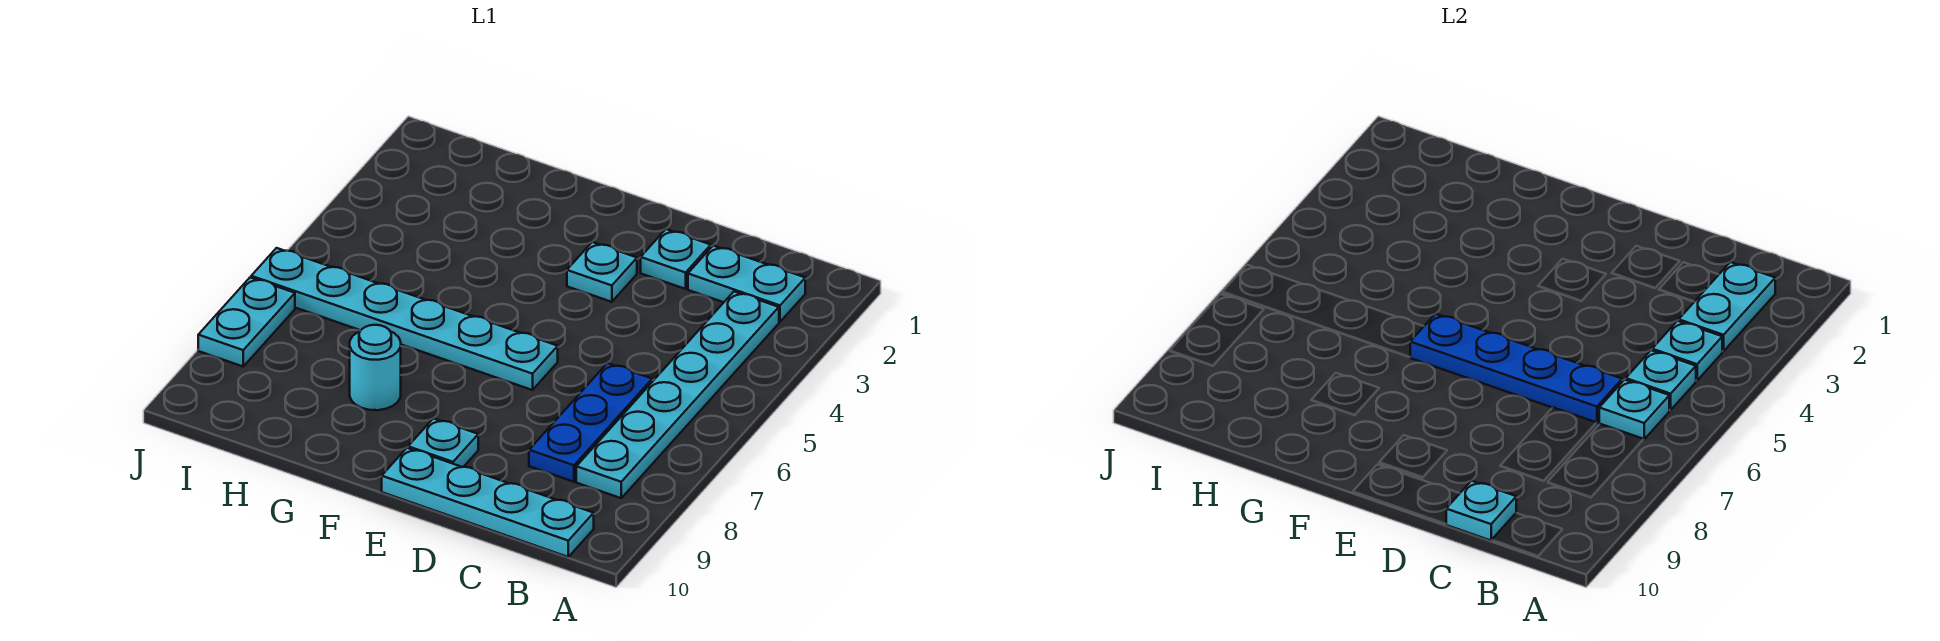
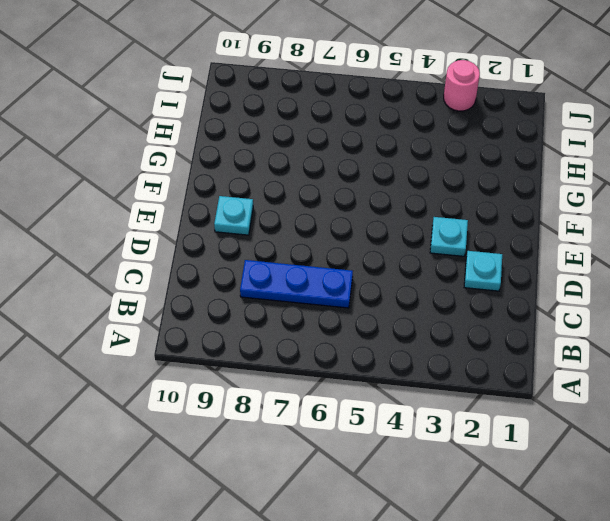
pink round brick J3 level 1 -> none
none -> cyan plate B2:C2 level 1
none -> cyan plate B3:B8 level 1
none -> cyan plate B10:E10 level 1

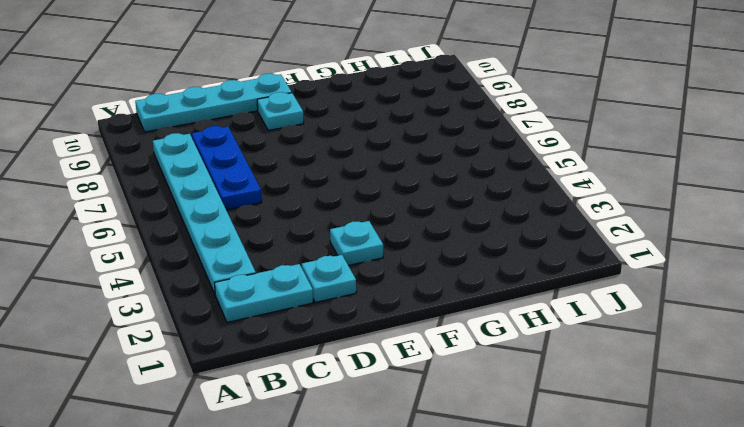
none -> cyan plate E6:J6 level 1
none -> cyan round brick G8 level 1
none -> cyan plate J7:J8 level 1

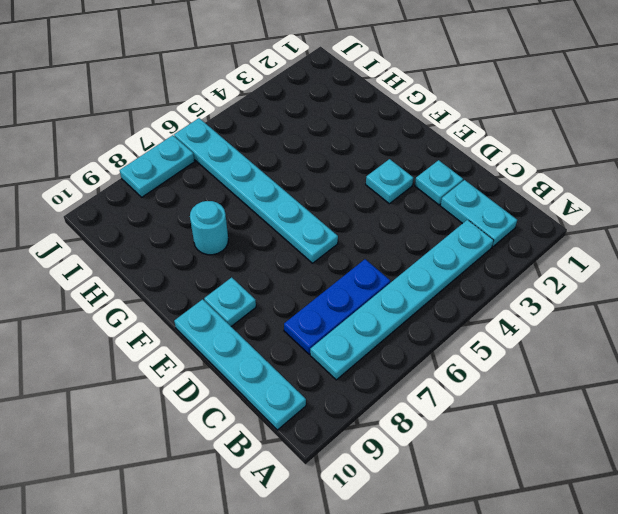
none -> cyan plate B2:B3 level 2
none -> cyan plate B4 level 2
none -> cyan plate B5 level 2

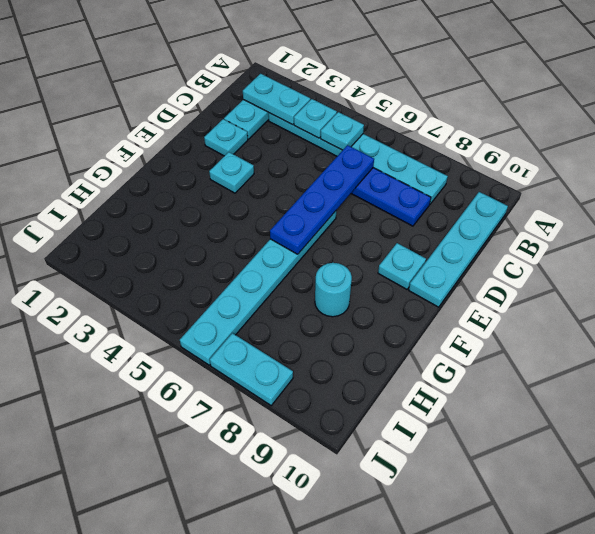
none -> cyan plate B6 level 2
none -> cyan plate C10 level 2

